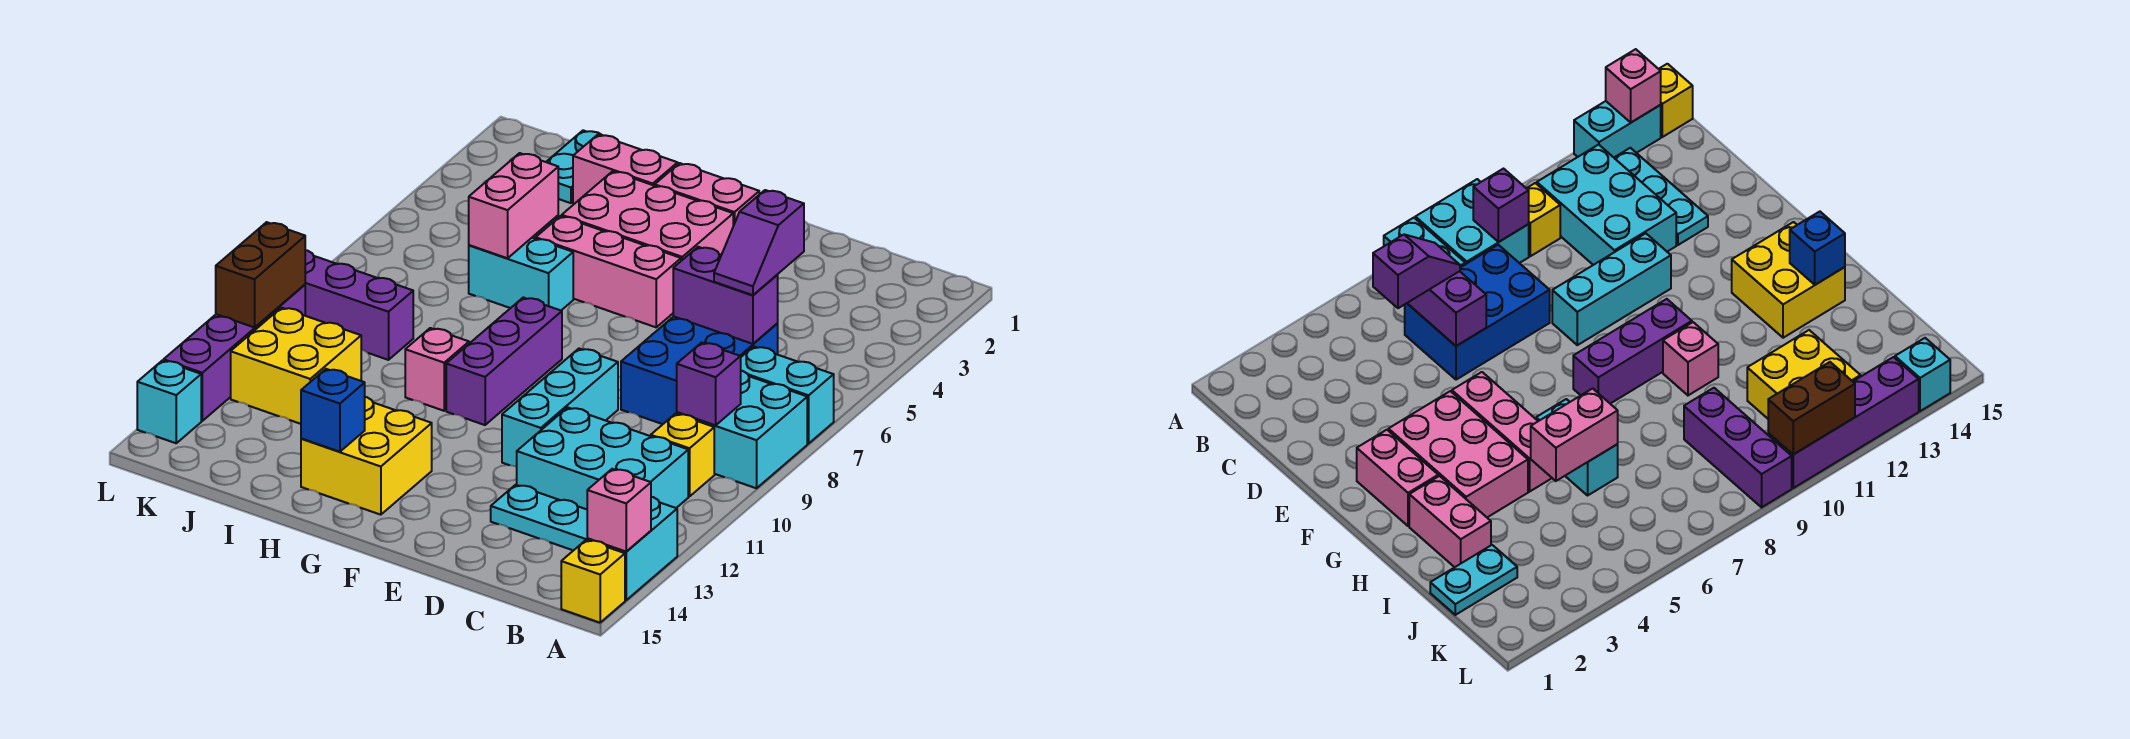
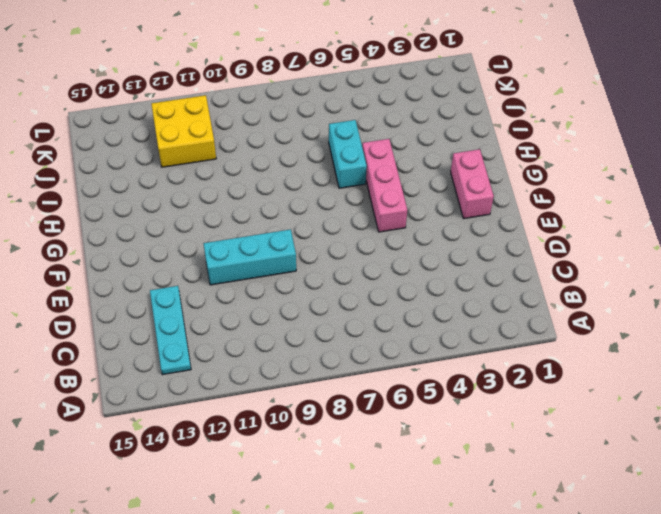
none -> cyan brick A7:B7 level 1
none -> cyan brick A8:B9 level 1
none -> cyan brick A13:A14 level 1

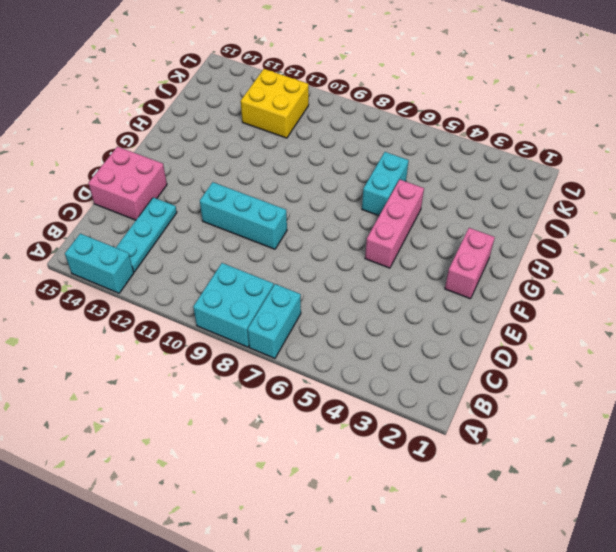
pink brick D14:E15 level 1 -> none
none -> yellow brick A15 level 1
none -> yellow brick B10 level 1
none -> cyan brick B11:D12 level 1

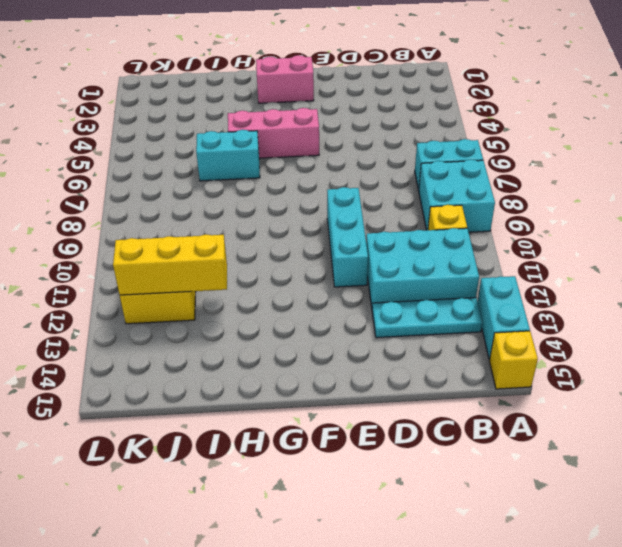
yellow brick I12:K12 level 2 -> none
none -> blue brick C6:D8 level 1
none -> pink brick F3:H4 level 1
none -> purple brick G8:G10 level 1

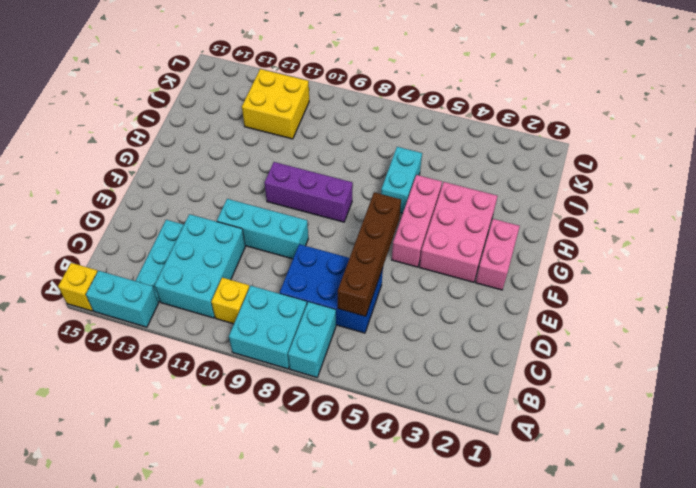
brown brick C6:F6 level 2 -> purple brick C6:D6 level 2
none -> yellow brick G13:H14 level 1
none -> pink brick H2:I2 level 1
none -> pink brick H10 level 1

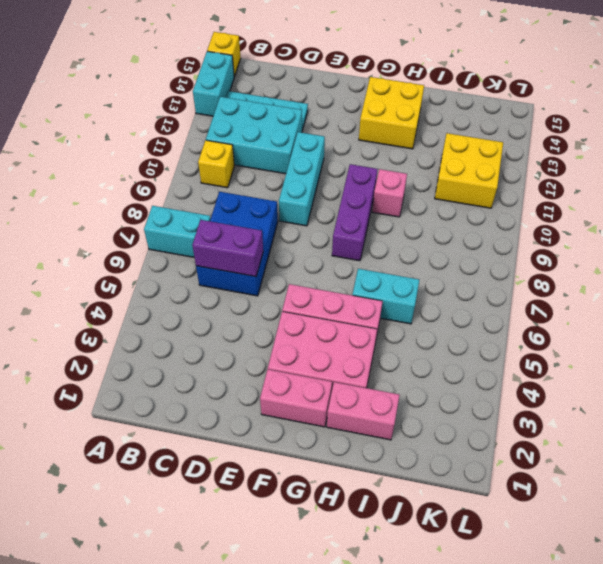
none -> cyan brick A8:B9 level 1
none -> cyan plate J1:J2 level 1
none -> purple brick J9:L9 level 1

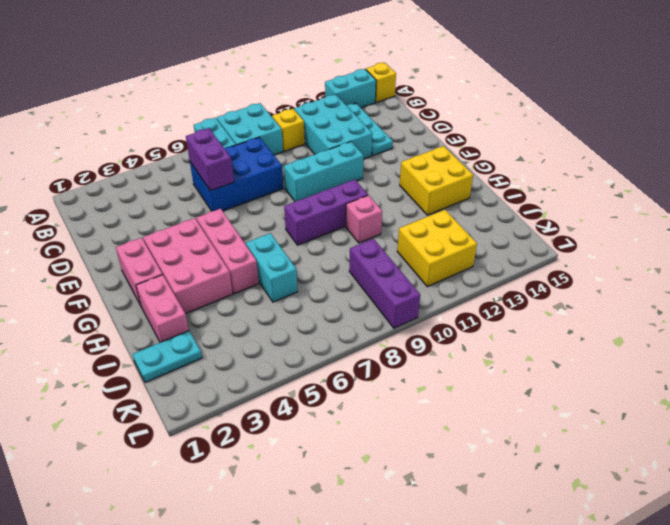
none -> purple brick L10:L13 level 1
none -> cyan brick L14 level 1
none -> pink brick A14 level 2

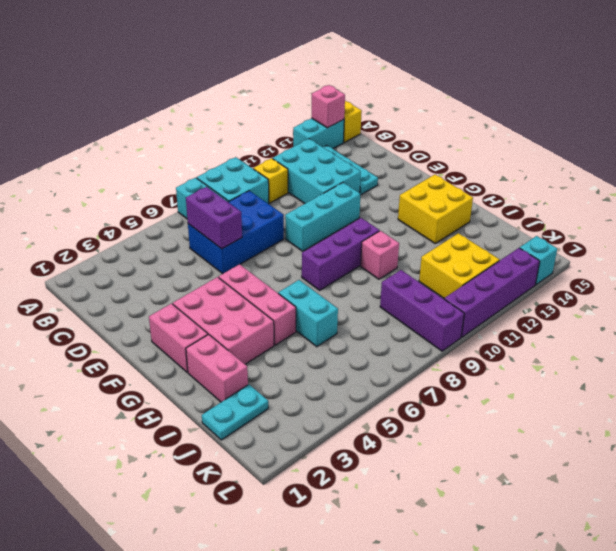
none -> purple brick B9 level 2
none -> blue brick H14 level 2
none -> pink brick I5:I6 level 2

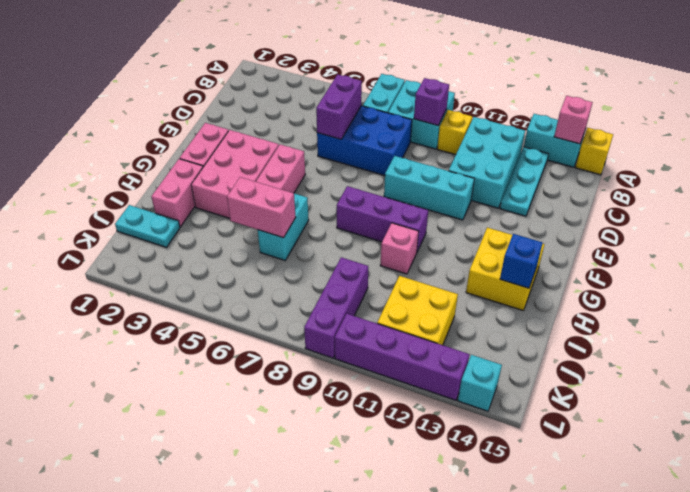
none -> brown brick L10:L11 level 2
none -> purple slope C5:C6 level 3 top 5

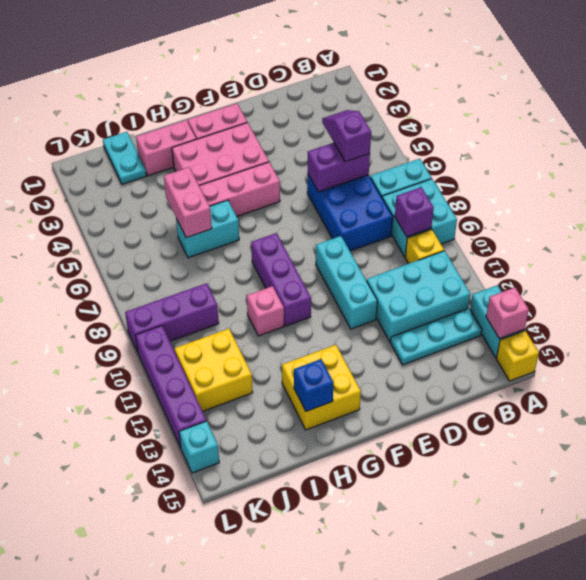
purple slope C5:C6 level 3 top 6 -> purple slope C5:C6 level 3 top 5
none -> brown brick L10:L11 level 2

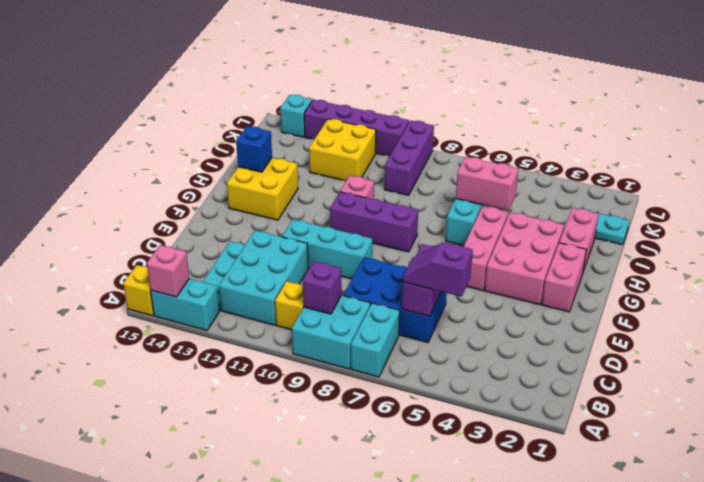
none -> brown brick L10:L11 level 2

